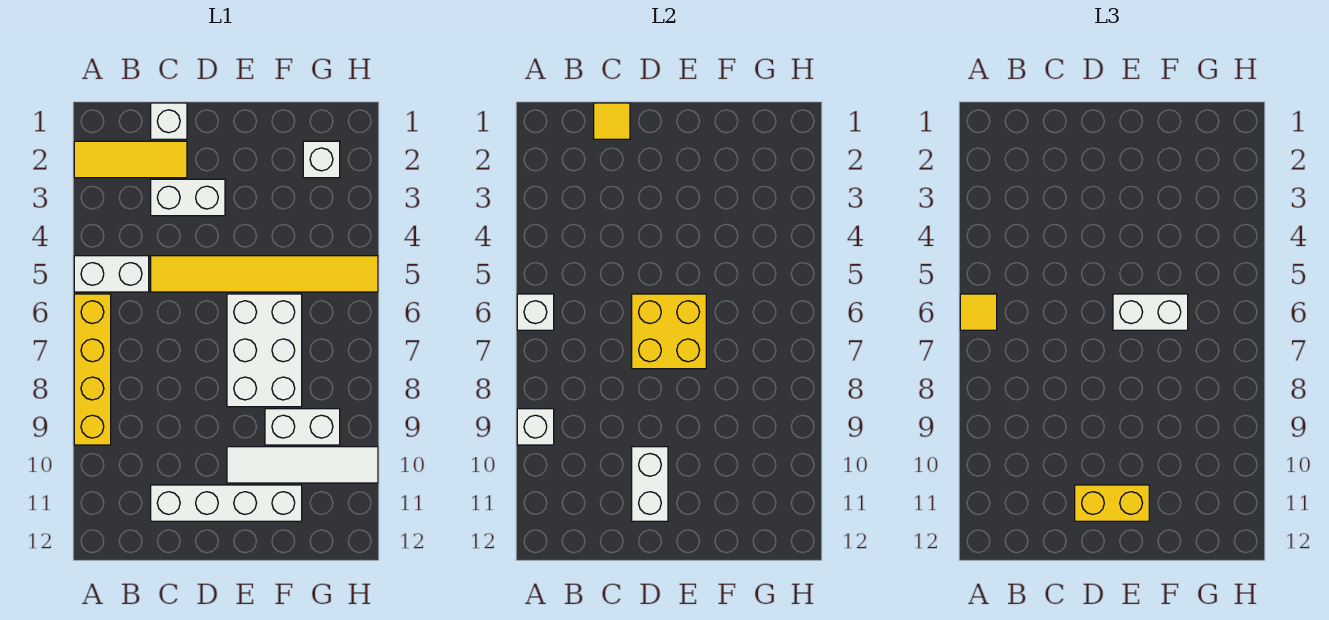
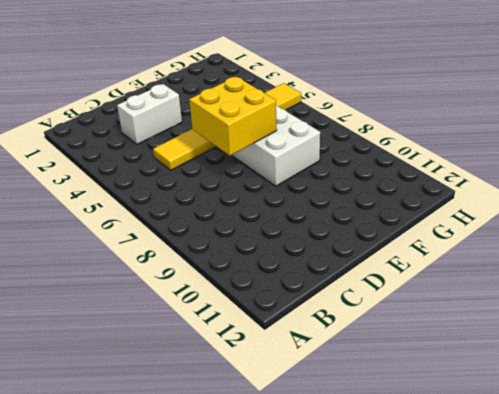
none -> yellow tile A2:C2 level 1
none -> white brick A5:B5 level 1
none -> yellow brick A6:A9 level 1

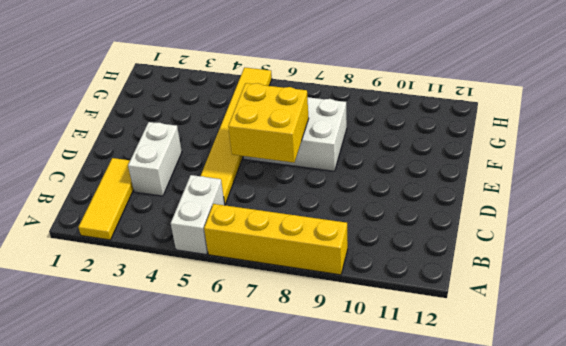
none -> white brick C1 level 1
none -> white brick C11:F11 level 1
none -> white tile E10:H10 level 1

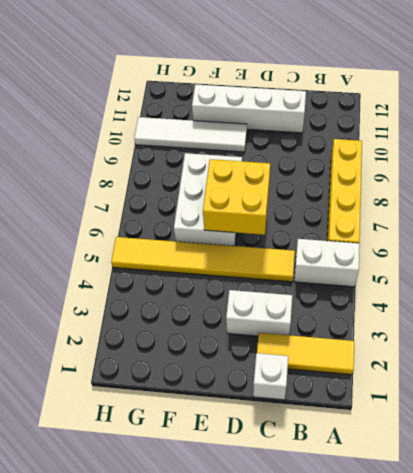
none -> white brick F9:G9 level 1
none -> white brick G2 level 1
none -> white brick A6 level 2

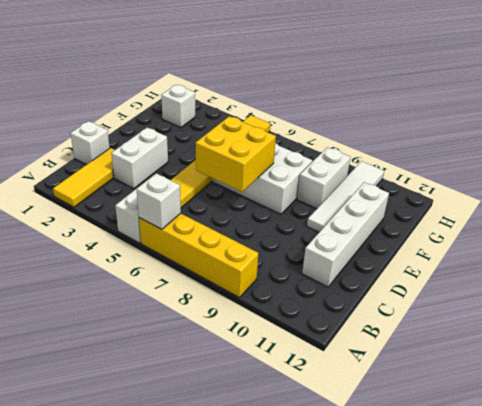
none -> white brick A9 level 2
none -> yellow tile C1 level 2
none -> white brick D10:D11 level 2

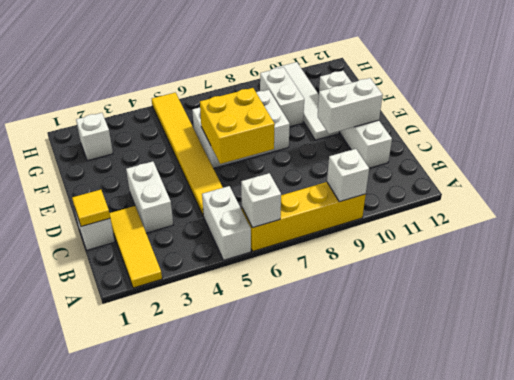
none -> yellow tile A6 level 3
none -> yellow brick D11:E11 level 3
none -> white brick E6:F6 level 3

